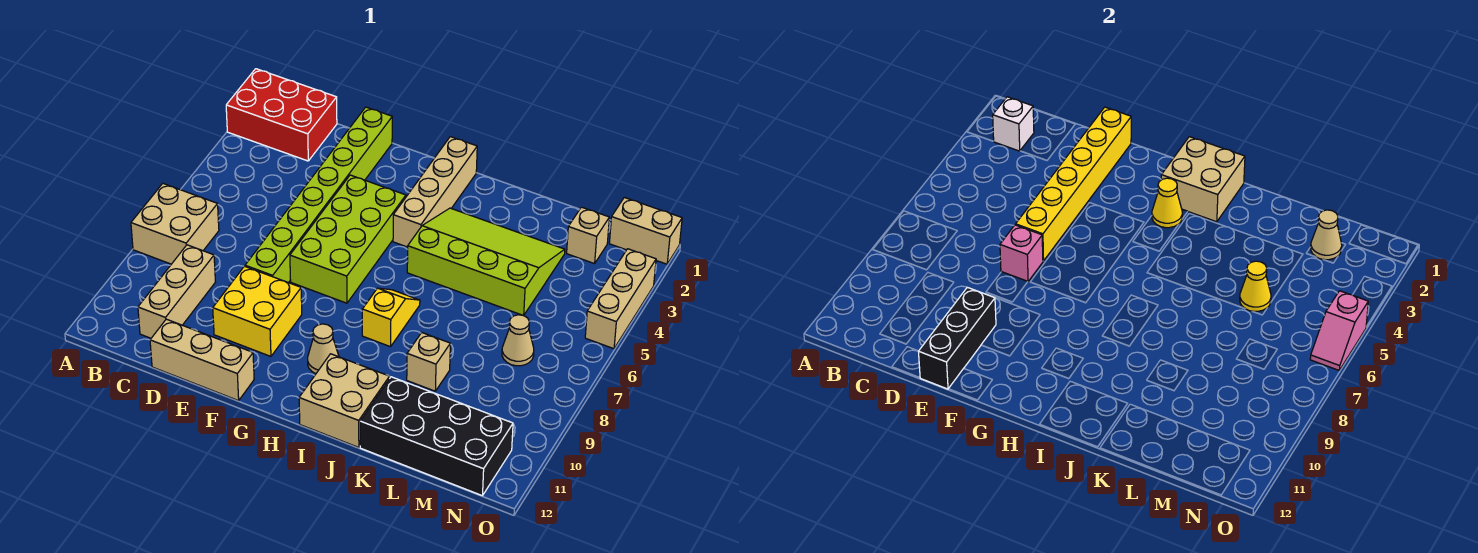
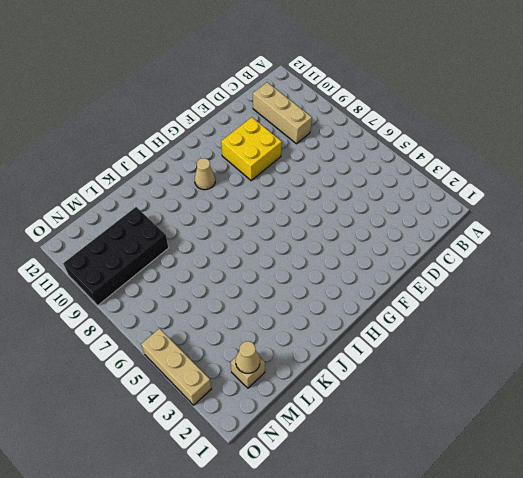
black brick L9:O10 level 1 -> black brick K11:N12 level 1
none -> red brick A1:C2 level 1
none -> tan brick A7:B8 level 1
none -> tan brick D12:F12 level 1

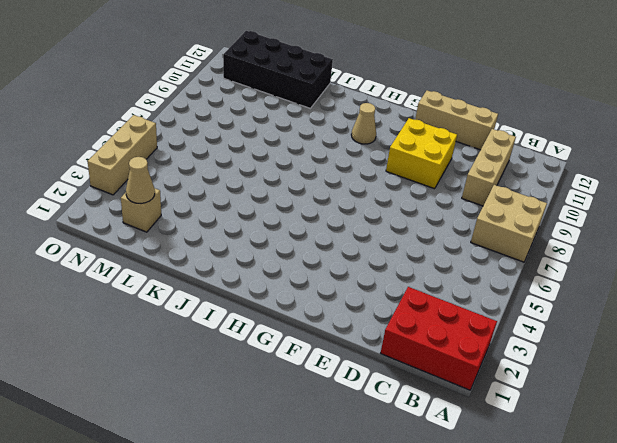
none -> lime brick E1:E8 level 1
none -> lime brick F4:G7 level 1
none -> tan brick H1:H4 level 1

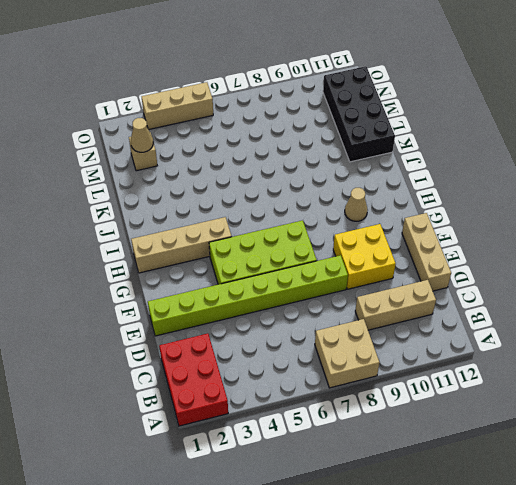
none -> lime slope I3:L5 level 1 top 5
none -> yellow slope I7:I8 level 1 top 8
none -> tan brick I11:J12 level 1

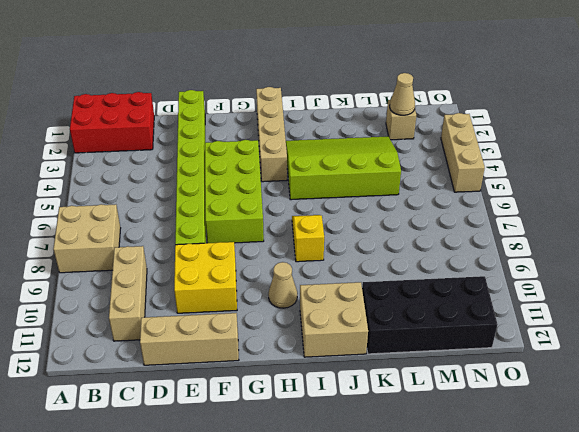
none -> tan brick K9 level 1
none -> tan cone M7 level 1
none -> tan brick N1:O1 level 1

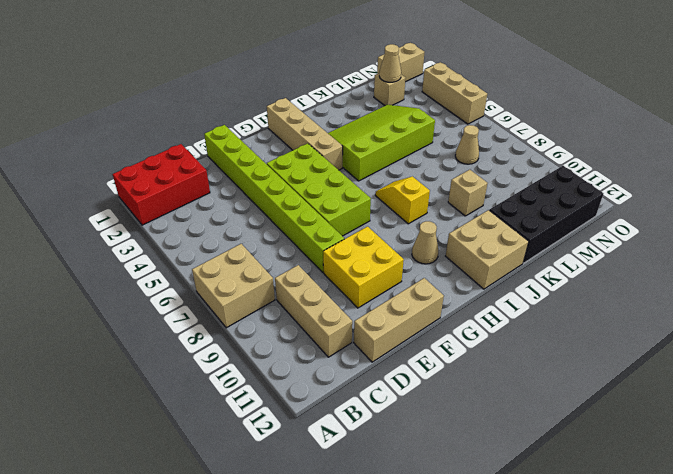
none -> white brick B2 level 2
none -> yellow brick E1:E6 level 2
none -> pink brick E7 level 2

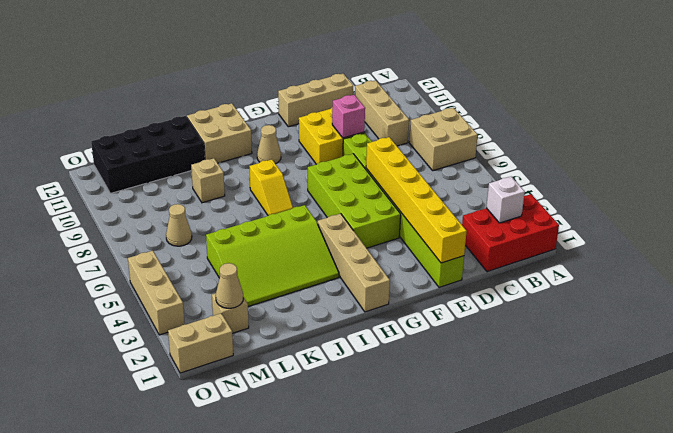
pink brick E9 level 2 -> pink brick E7 level 2
none -> black brick E10:E12 level 2
none -> tan brick H1:I2 level 2
none -> yellow cone H3 level 2

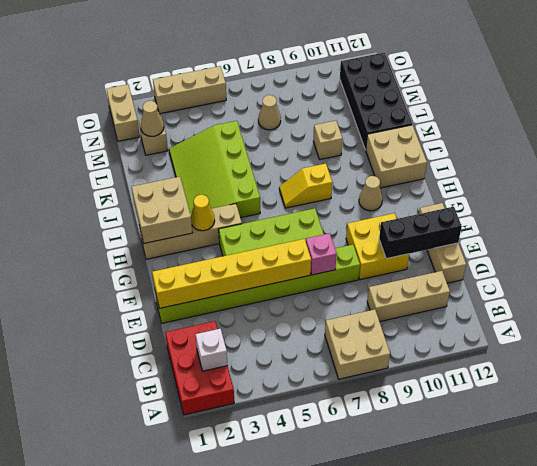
none -> yellow cone L5 level 2
none -> pink slope O5:O6 level 2 top 5

